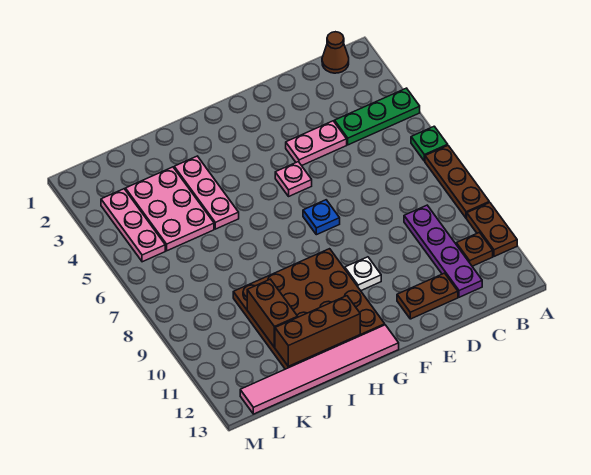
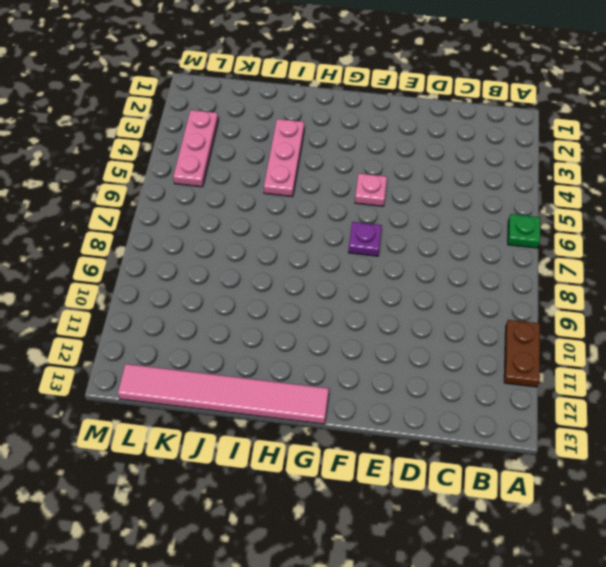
purple plate F7 level 1 -> blue plate F7 level 1
none -> green plate A4:C4 level 1
none -> brown plate A7:A9 level 1
none -> brown cone B1 level 1

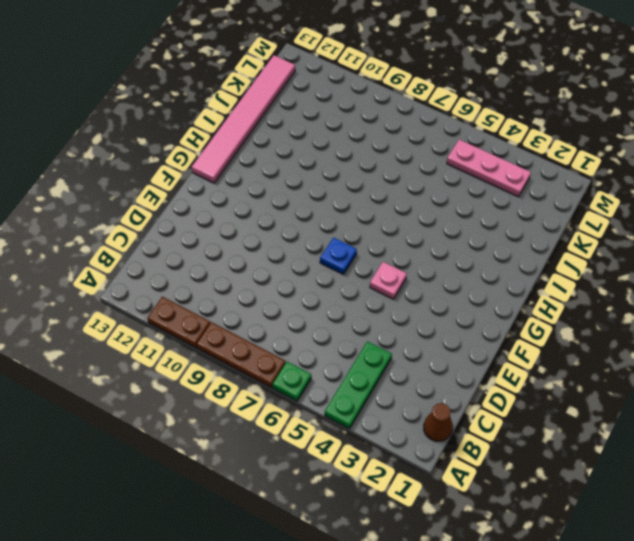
none -> brown plate B11 level 1
none -> purple plate C9:C12 level 1
none -> pink plate D4:E4 level 1

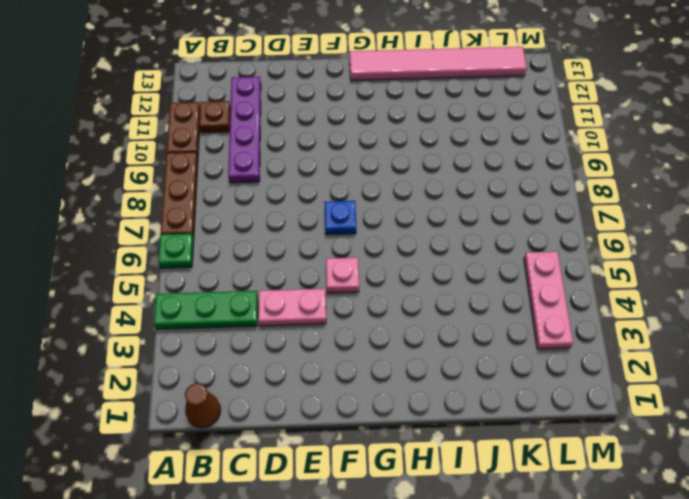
none -> brown plate D12:E12 level 1
none -> white plate F10 level 1
none -> brown plate G9:J12 level 1

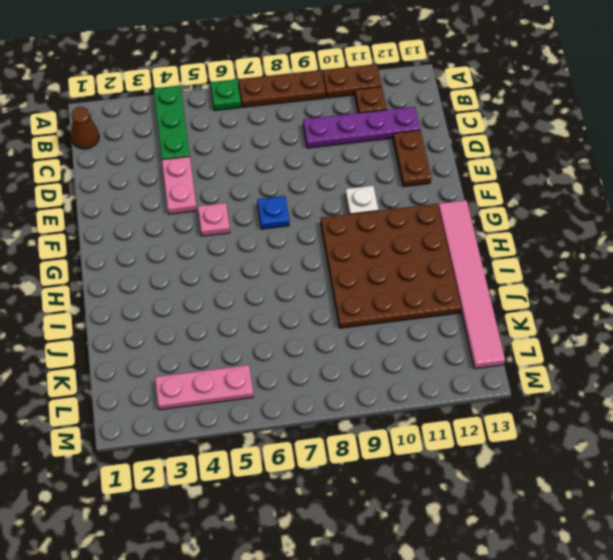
none -> pink plate I3:I5 level 1
none -> pink plate J3:K5 level 1
none -> brown brick H12:J12 level 2

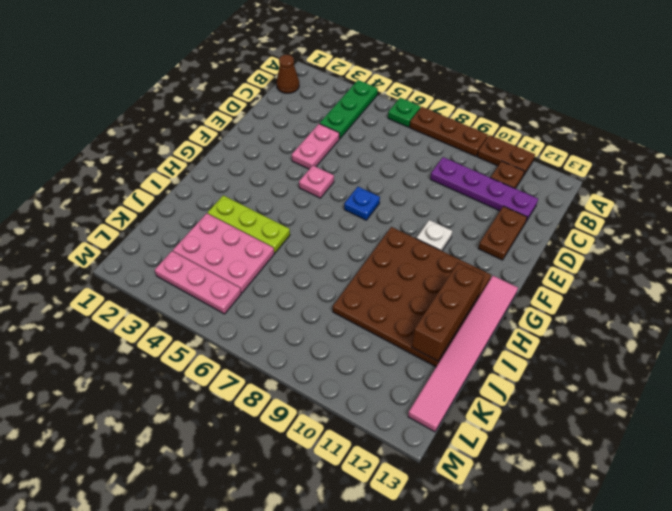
lime plate I3:I5 level 1 -> pink plate I3:I5 level 1
none -> brown brick J10:J11 level 2

